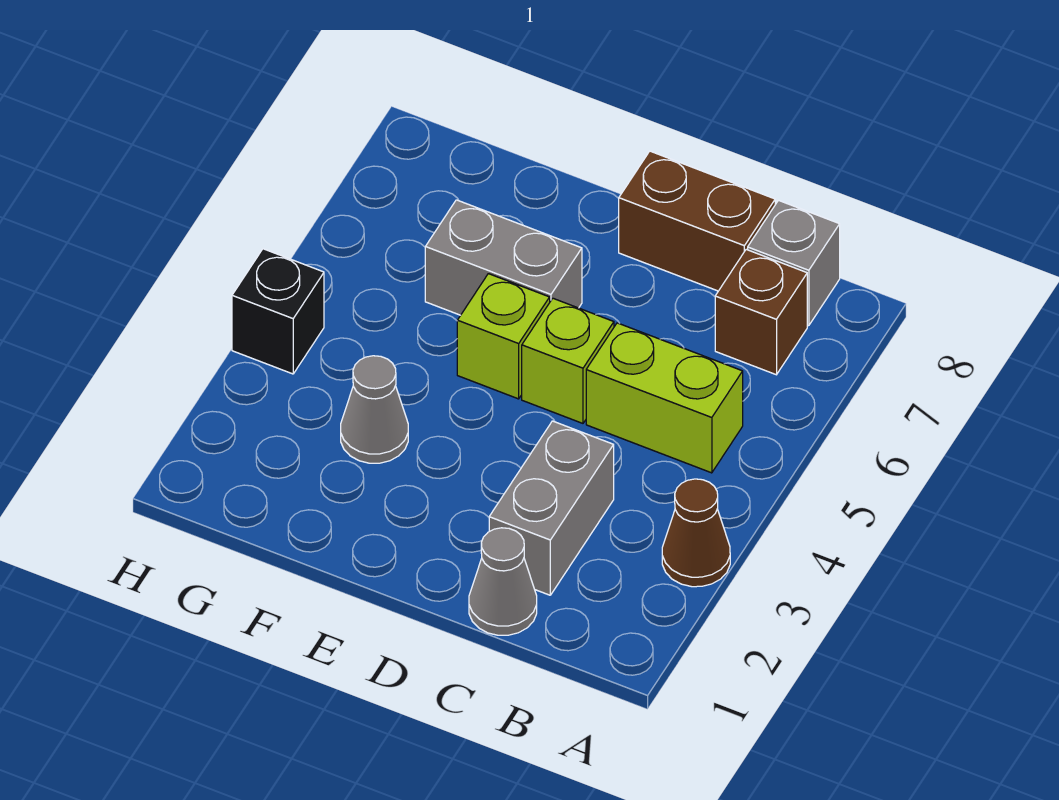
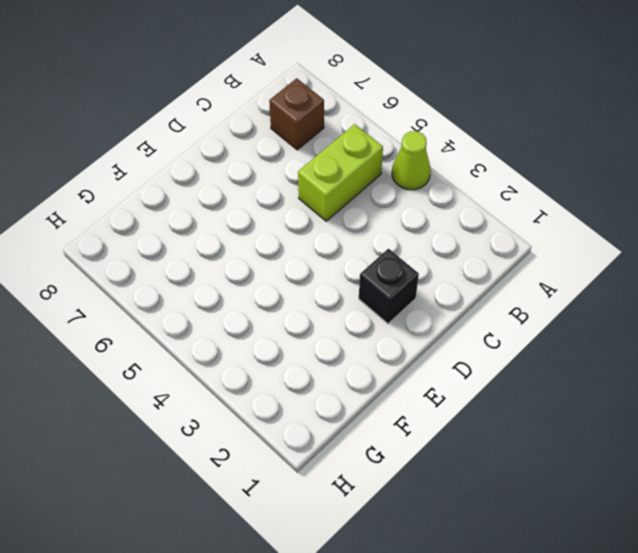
lime cone A4 level 1 -> none
black brick D2 level 1 -> black brick H4 level 1
none -> brown cone A3 level 1
none -> grey brick B8 level 1
none -> grey cone C1 level 1

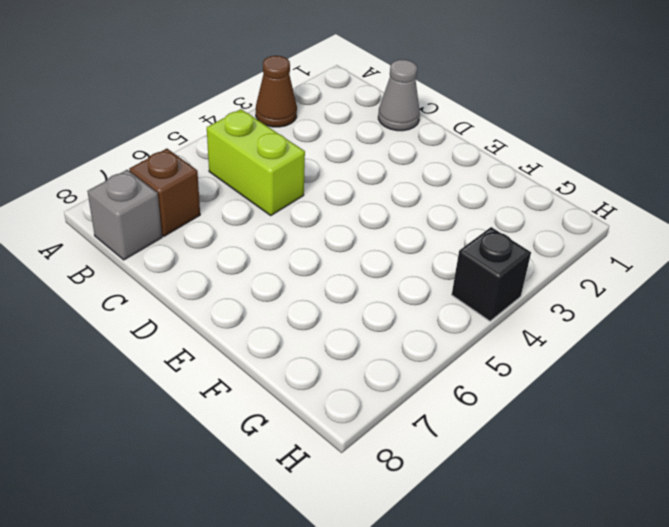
none -> grey brick C2:C3 level 1
none -> brown brick C8:D8 level 1
none -> lime brick D5 level 1

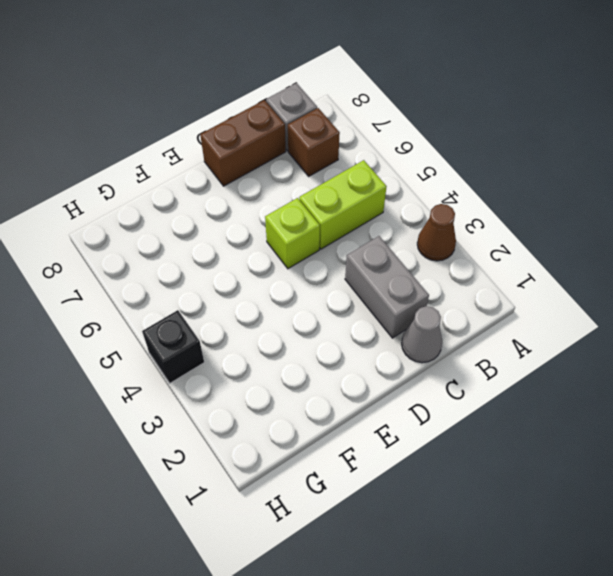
none -> lime brick E5 level 1
none -> grey brick E6:F6 level 1
none -> grey cone F3 level 1

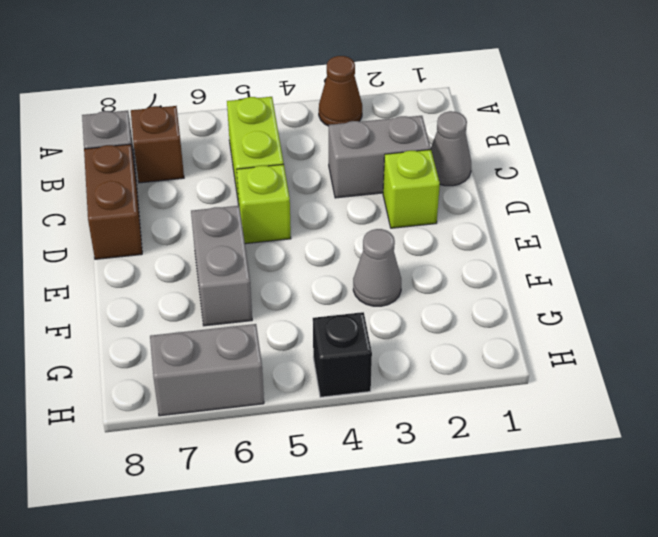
lime brick D2 level 1 -> lime brick E5 level 1
grey brick H6:H7 level 1 -> none

